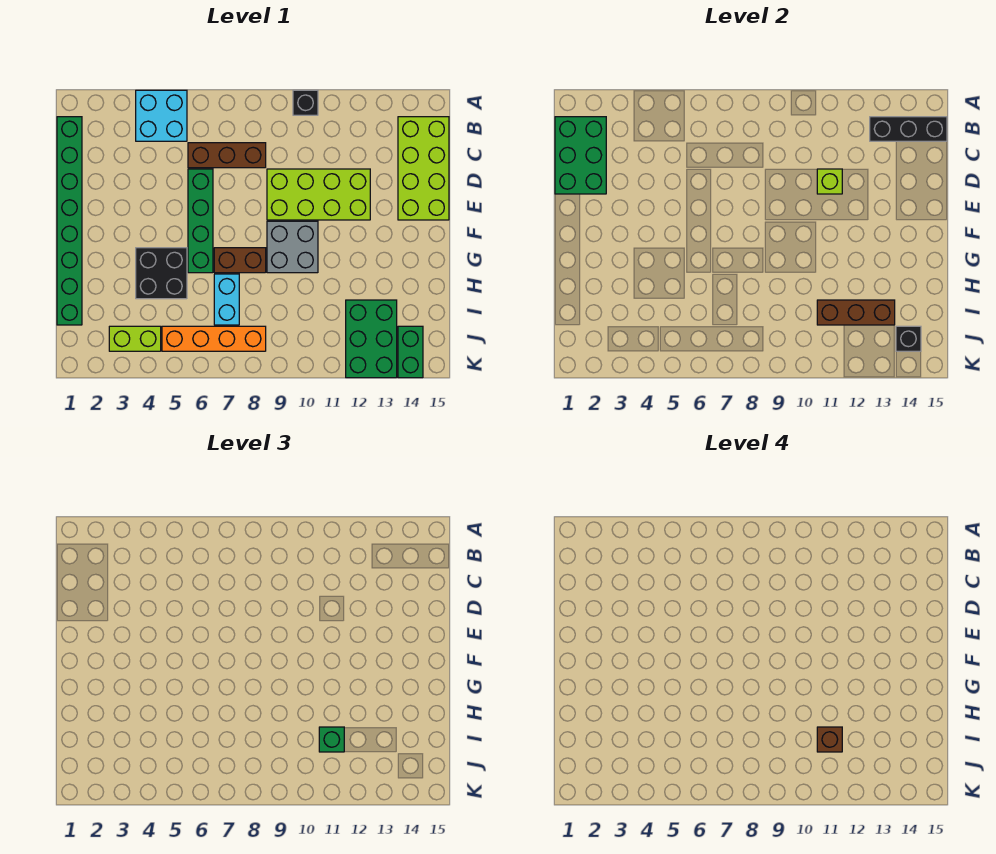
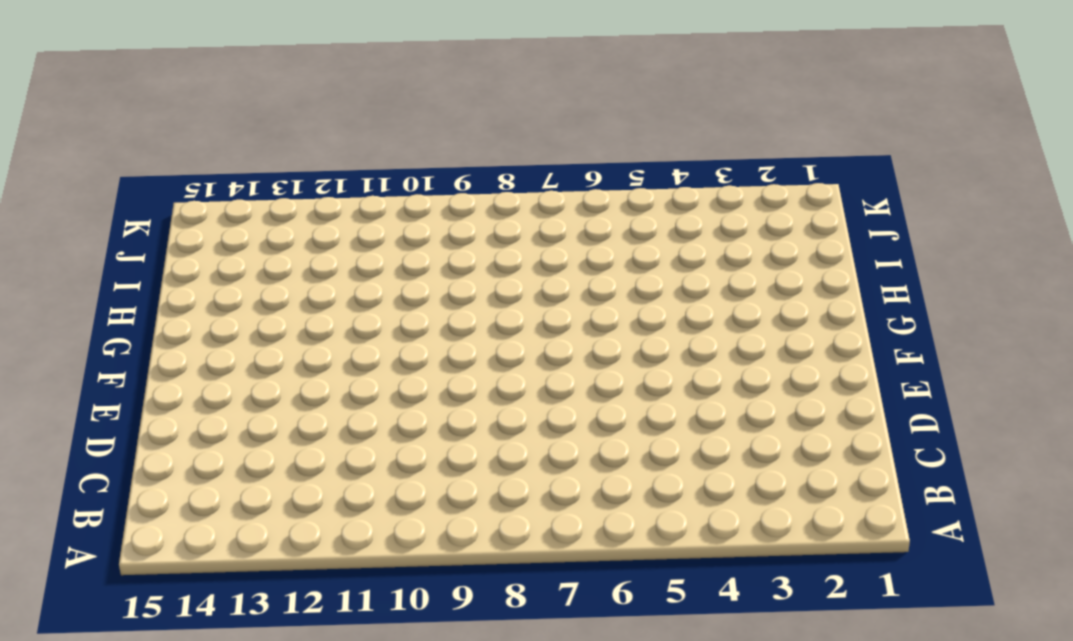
none -> cyan brick A4:B5 level 1
none -> black brick A10 level 1
none -> green brick B1:I1 level 1

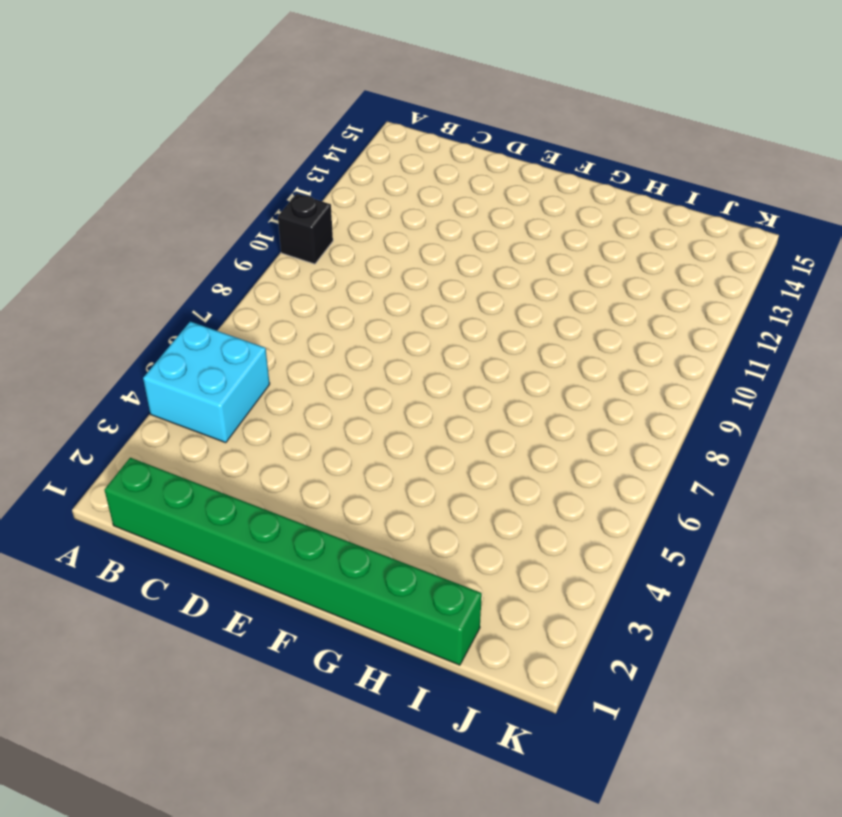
none -> lime brick B14:E15 level 1
none -> brown brick C6:C8 level 1
none -> green brick D6:G6 level 1

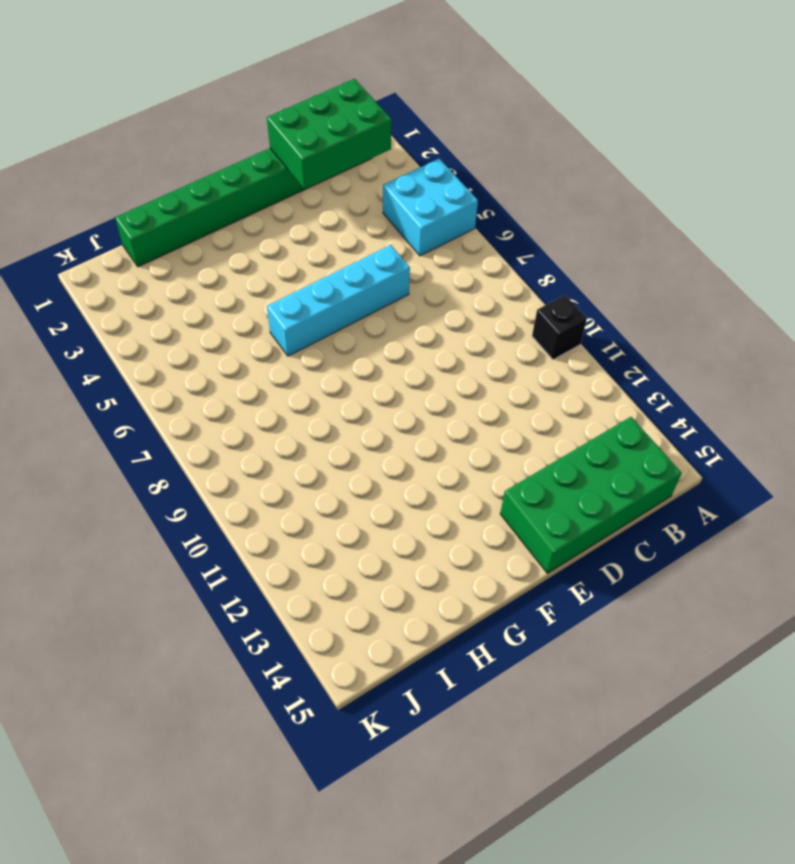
green brick B14:E15 level 1 -> lime brick B14:E15 level 1
cyan brick D6:G6 level 1 -> green brick D6:G6 level 1
none -> brown brick C6:C8 level 1
none -> lime brick D9:E12 level 1
none -> grey brick F9:G10 level 1

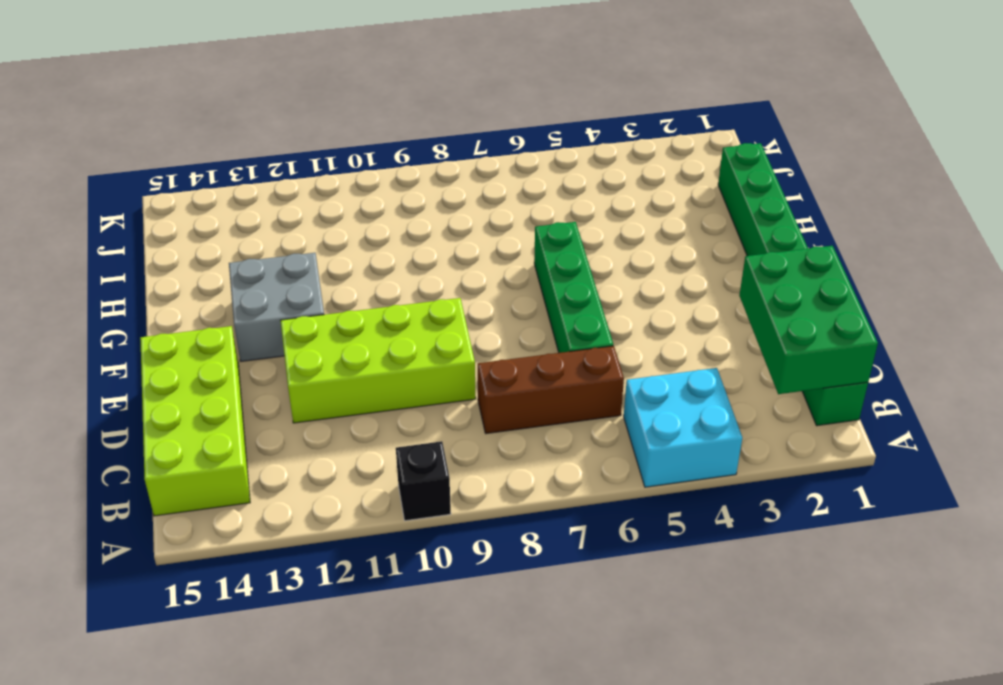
grey brick F12:G13 level 1 -> grey brick F9:G10 level 1
none -> black brick G4:H5 level 1
none -> brown brick G7:G8 level 1
none -> cyan brick H7:I7 level 1

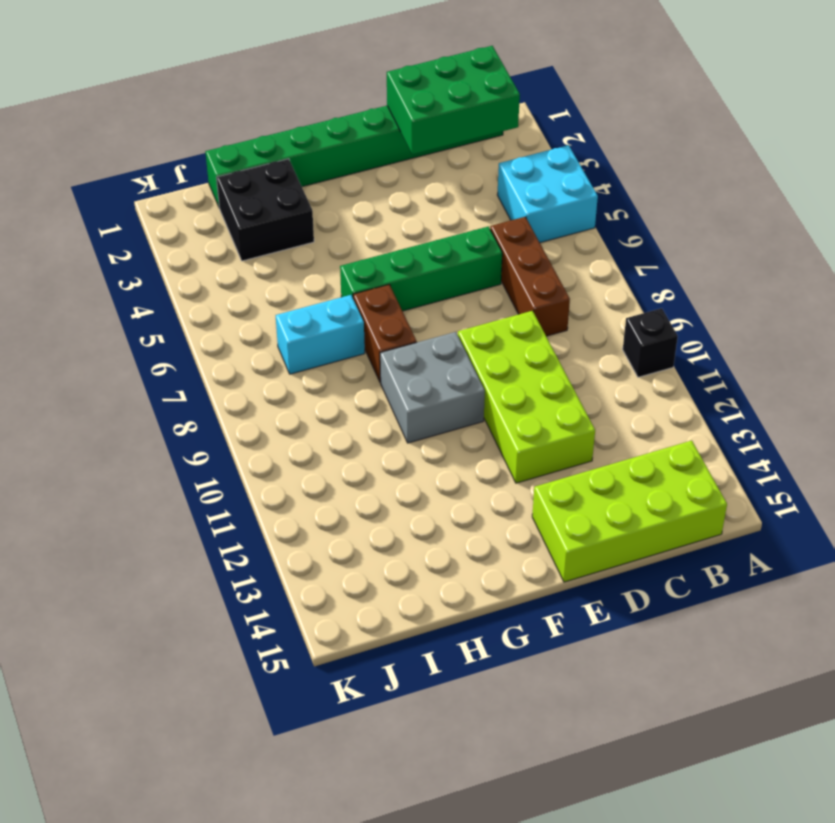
black brick H2:I3 level 1 -> black brick G4:H5 level 1
none -> green brick I12:K13 level 1
none -> lime brick J3:J4 level 1
none -> orange brick J5:J8 level 1

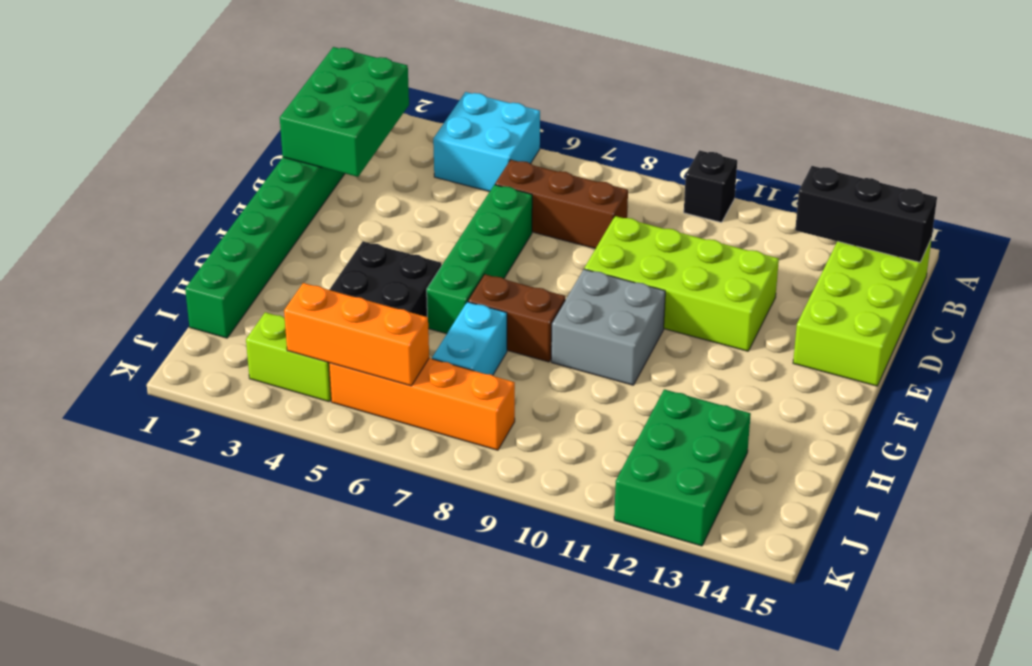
orange brick J4:J6 level 2 -> none
none -> green brick J14:K14 level 1
none -> lime brick D11 level 2
none -> brown brick I11:I13 level 2

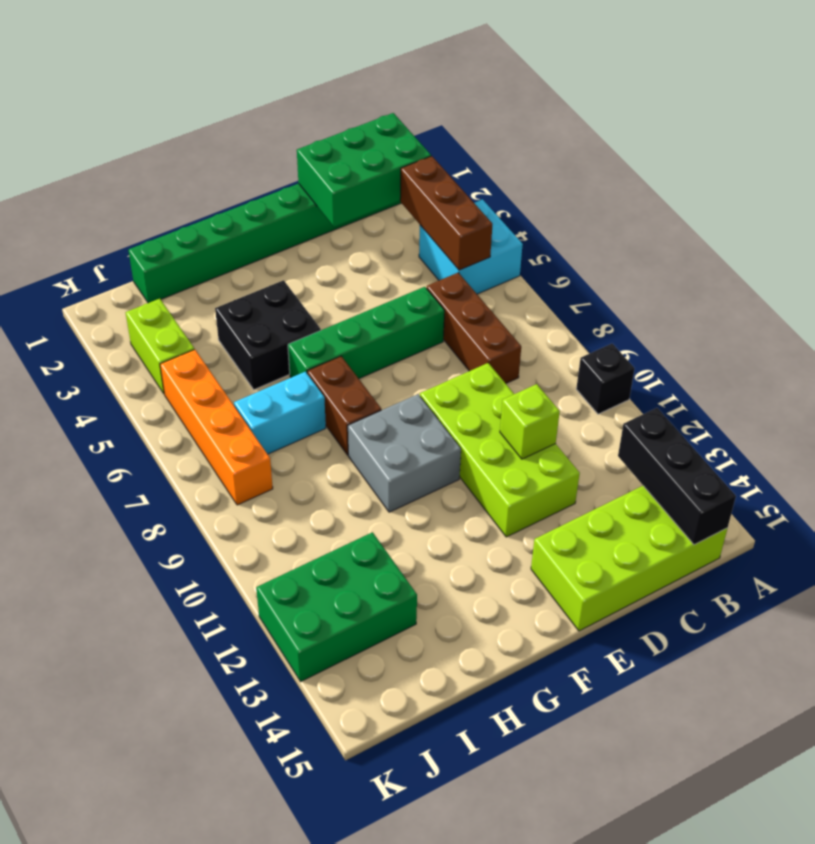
brown brick B3:B5 level 2 -> brown brick I11:I13 level 2
none -> green brick J14:K14 level 1
none -> black brick J14 level 2
none -> green brick I11 level 3

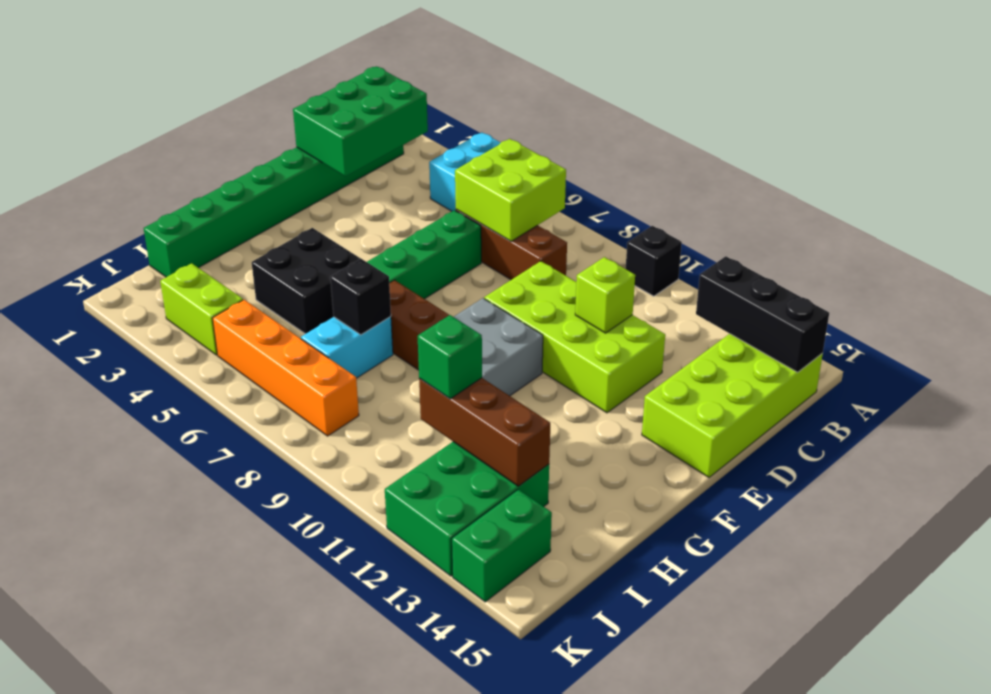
lime brick B6:C7 level 2 -> none
black brick H7 level 2 -> black brick J14 level 2
none -> brown brick I11 level 4

